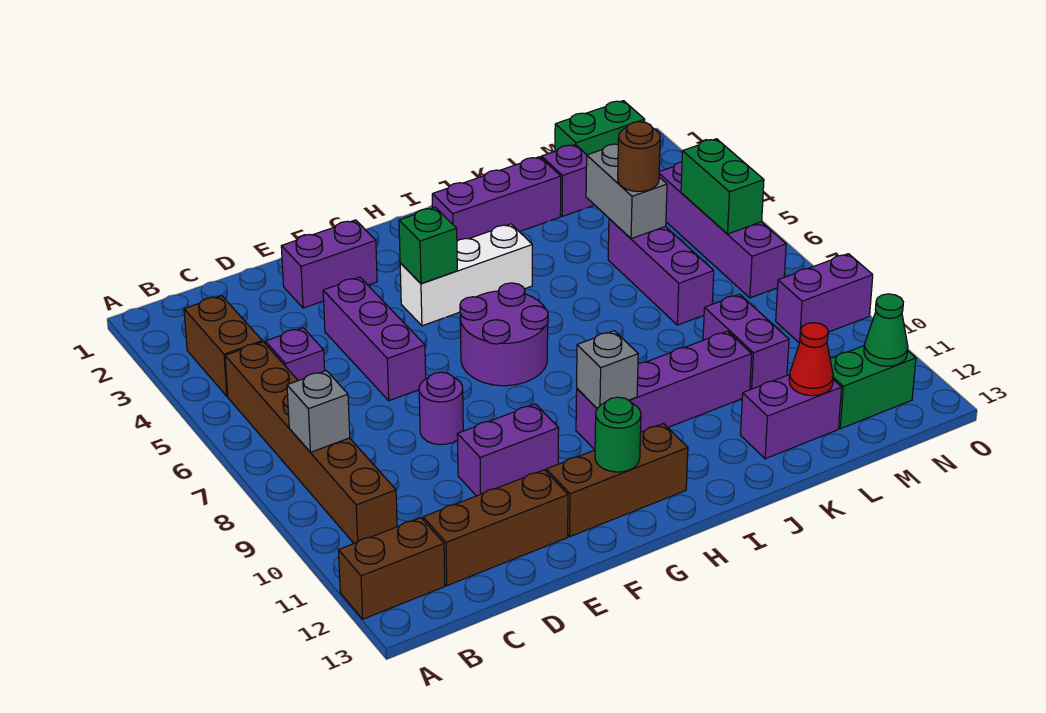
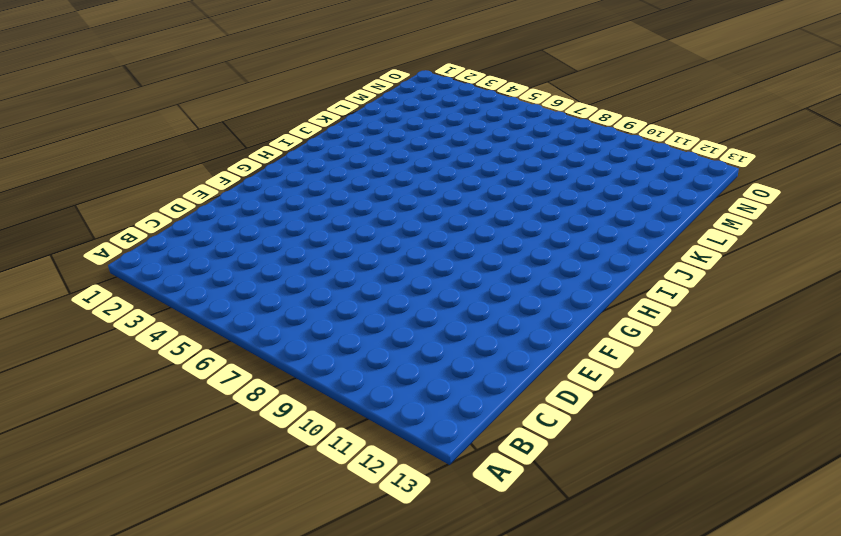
none -> brown brick A12:B12 level 1
none -> brown brick B3:B4 level 1
none -> brown brick B5:B10 level 1
none -> purple brick C5 level 1

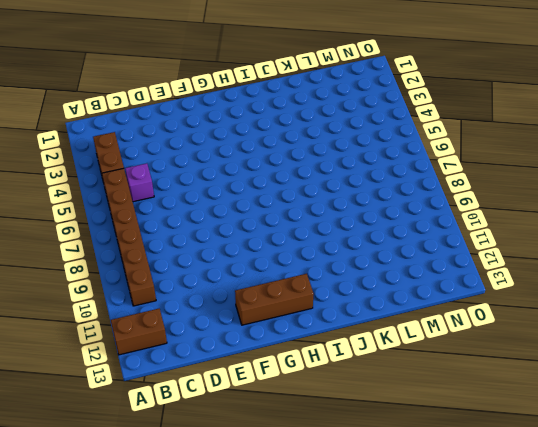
none -> brown brick C12:E12 level 1
none -> purple brick E2:F2 level 1
none -> purple brick E4:E6 level 1
none -> purple round brick E8 level 1

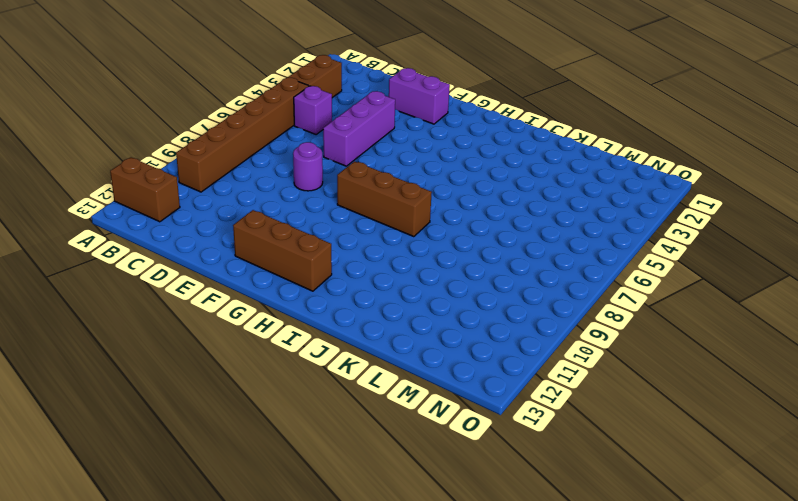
brown brick G8:I8 level 1 -> brown brick C12:E12 level 1
none -> purple brick E10:F10 level 1
none -> white brick G4:I4 level 1
none -> purple round brick G6:H7 level 1
none -> purple brick H10:K10 level 1

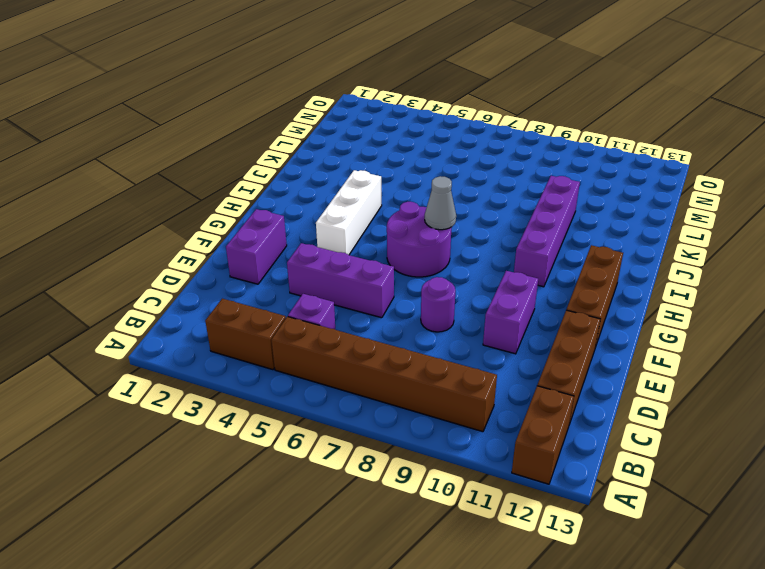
grey cone H7 level 2 -> none
none -> purple brick I2:K2 level 1
none -> purple brick K12:L12 level 1
none -> purple brick L2 level 1
none -> purple brick L5:L7 level 1

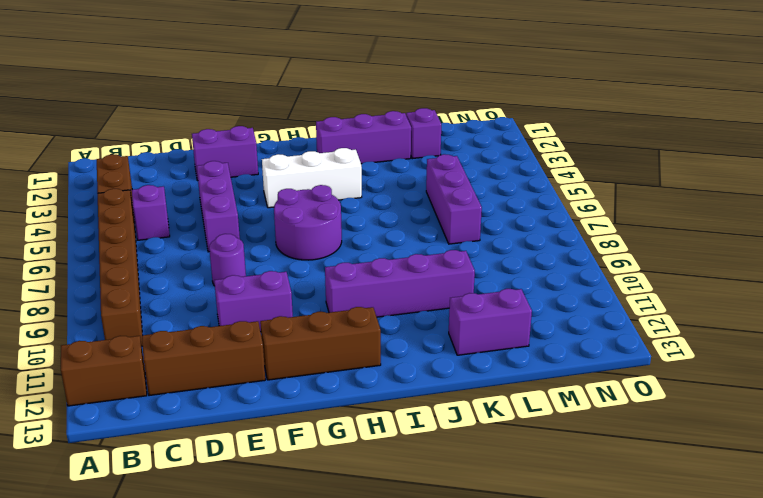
none -> purple brick L9:L10 level 1
none -> green brick M1:N1 level 1
none -> green brick M12:N12 level 1
none -> purple brick N4:N7 level 1

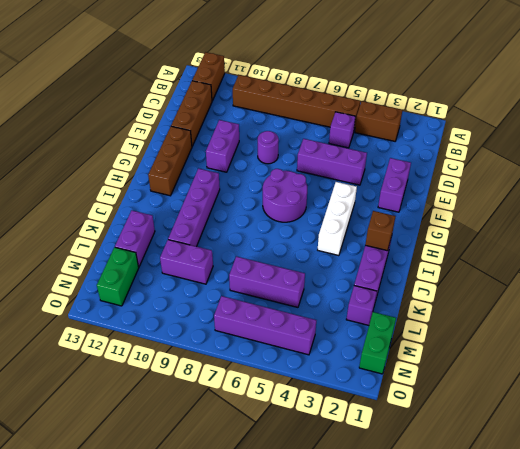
brown brick I2 level 2 -> none
none -> purple brick N9:O9 level 1
none -> grey brick B8 level 2
none -> green brick G4 level 2
none -> green round brick G12 level 2

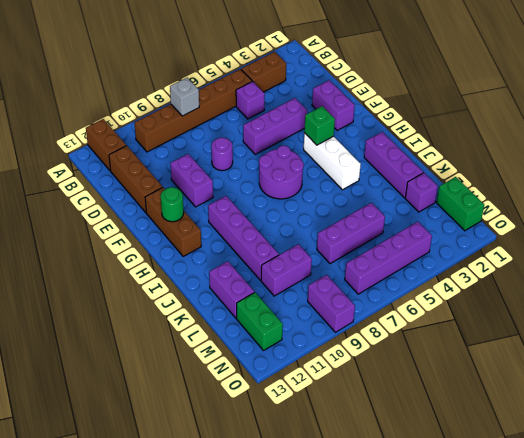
none -> grey brick H10 level 2
none -> grey brick L4:L5 level 2
none -> red cone L12 level 2
none -> green brick N5:N6 level 2

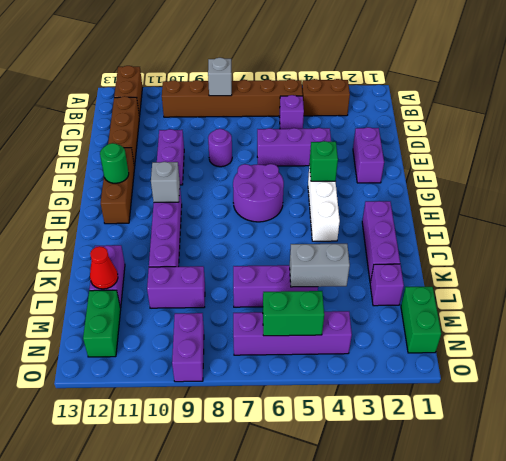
none -> green cone N12 level 2
none -> brown round brick L5 level 3

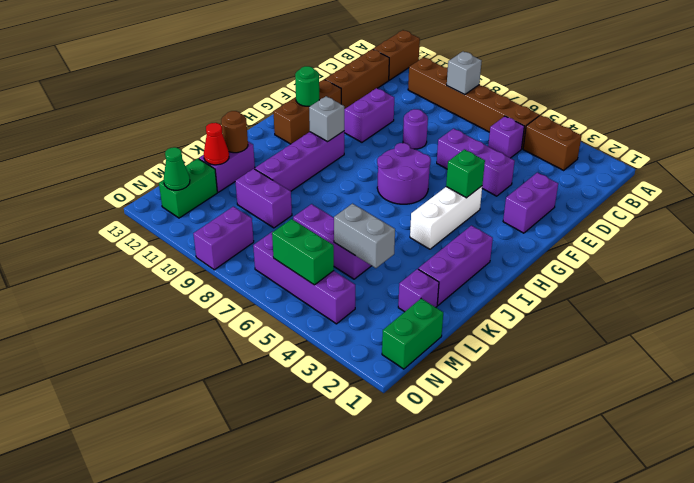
brown round brick K12 level 2 -> brown round brick L5 level 3

